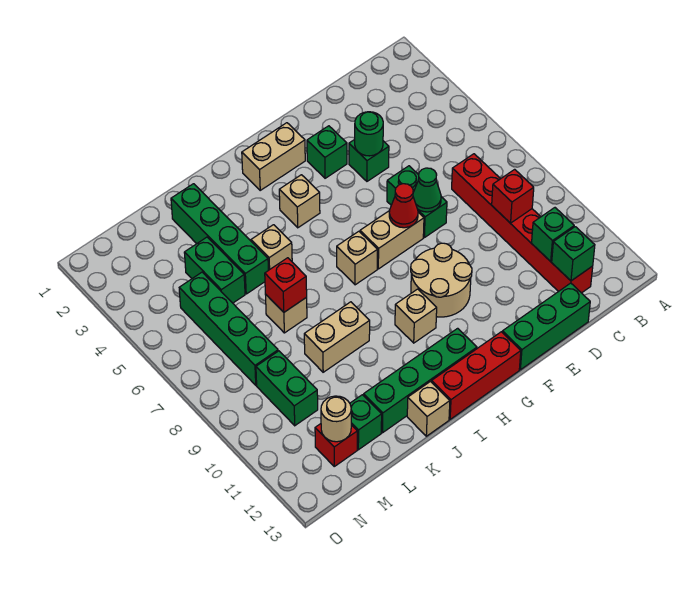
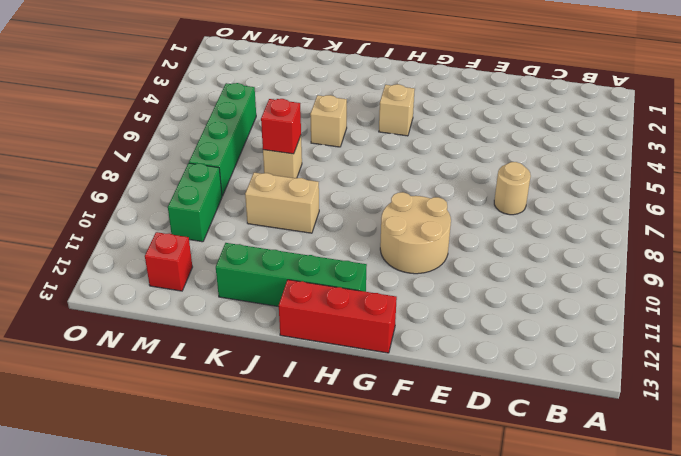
tan round brick D7 level 1 -> tan round brick M12 level 2
none -> red brick C7:C12 level 1
none -> green brick D13:F13 level 1
none -> green brick E4 level 1
none -> green brick E6:E7 level 1

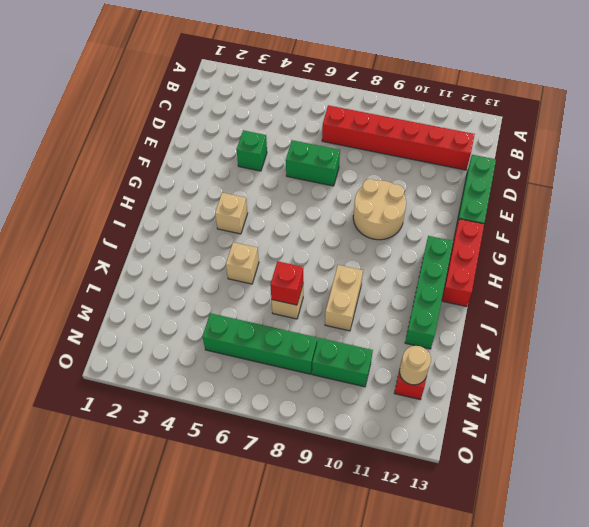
none -> green brick F3 level 1
none -> tan brick F7:G7 level 1
none -> tan brick G2:H2 level 1
none -> tan brick H7 level 1

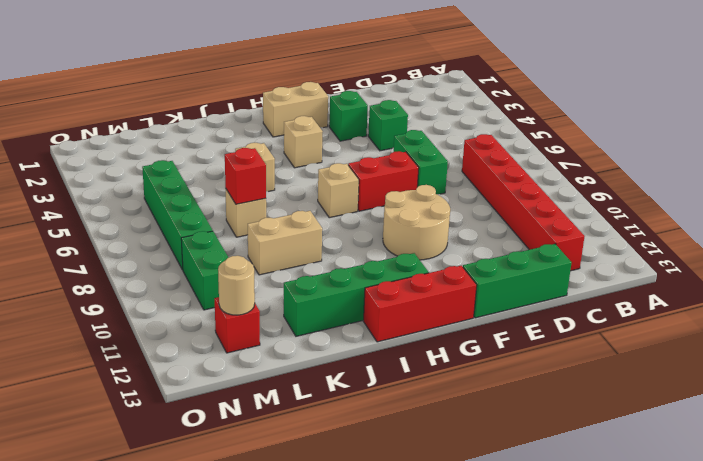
red brick F7:G7 level 1 -> tan brick F7:G7 level 1
none -> tan brick H10 level 1
none -> tan brick J13 level 1
none -> green brick K2:K5 level 1
none -> green brick L4:L5 level 1

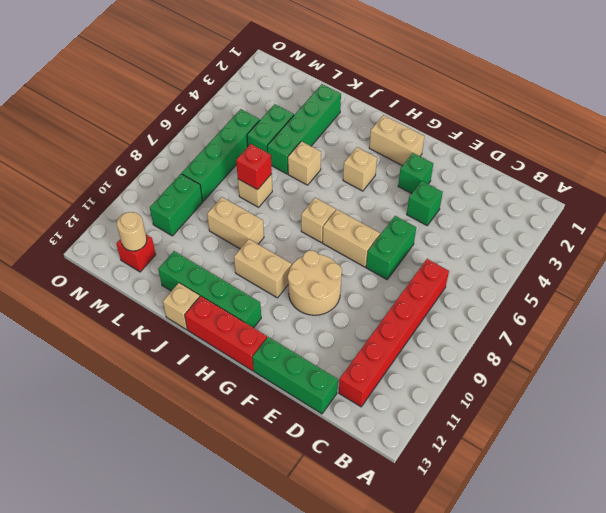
tan brick H10:I10 level 1 -> tan brick H10 level 1
none -> green brick L12 level 1
none -> red brick C9 level 2
none -> green brick C11 level 2
none -> green brick C12 level 2

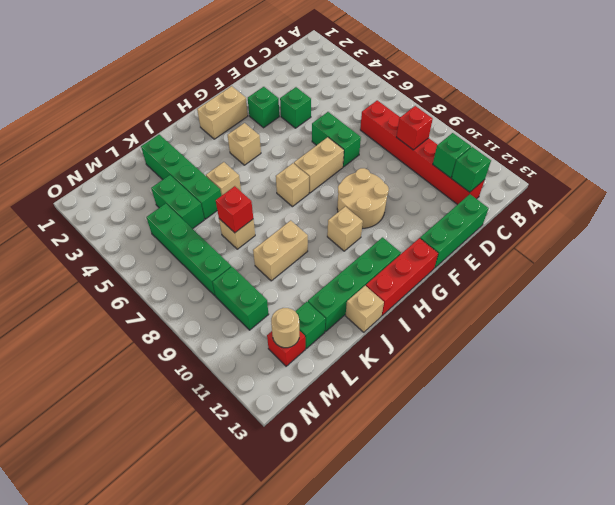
none -> green round brick E4 level 2
none -> green cone E7 level 2
none -> red cone F7 level 2

